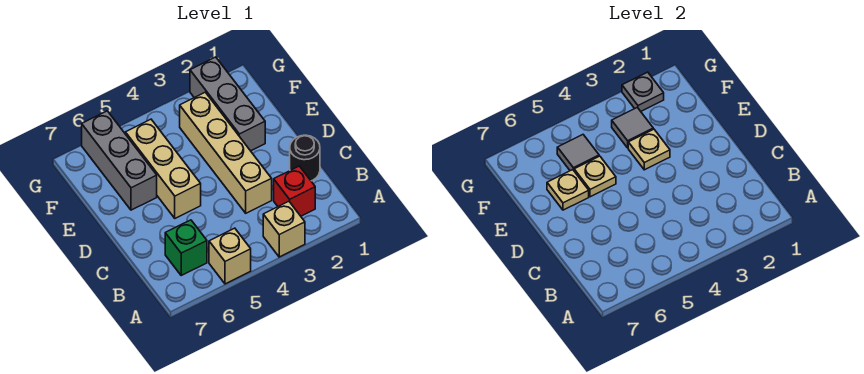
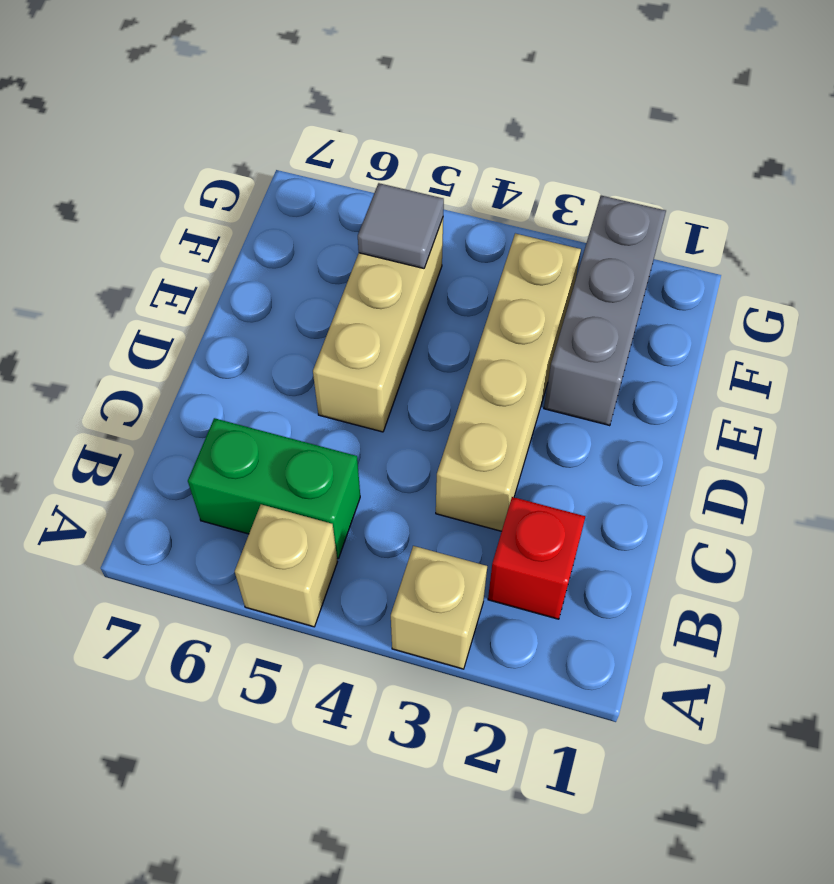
green brick B5:B6 level 1 -> green brick B6 level 1
none -> black round brick C1 level 1
none -> grey brick E6:G6 level 1
none -> tan plate E3 level 2

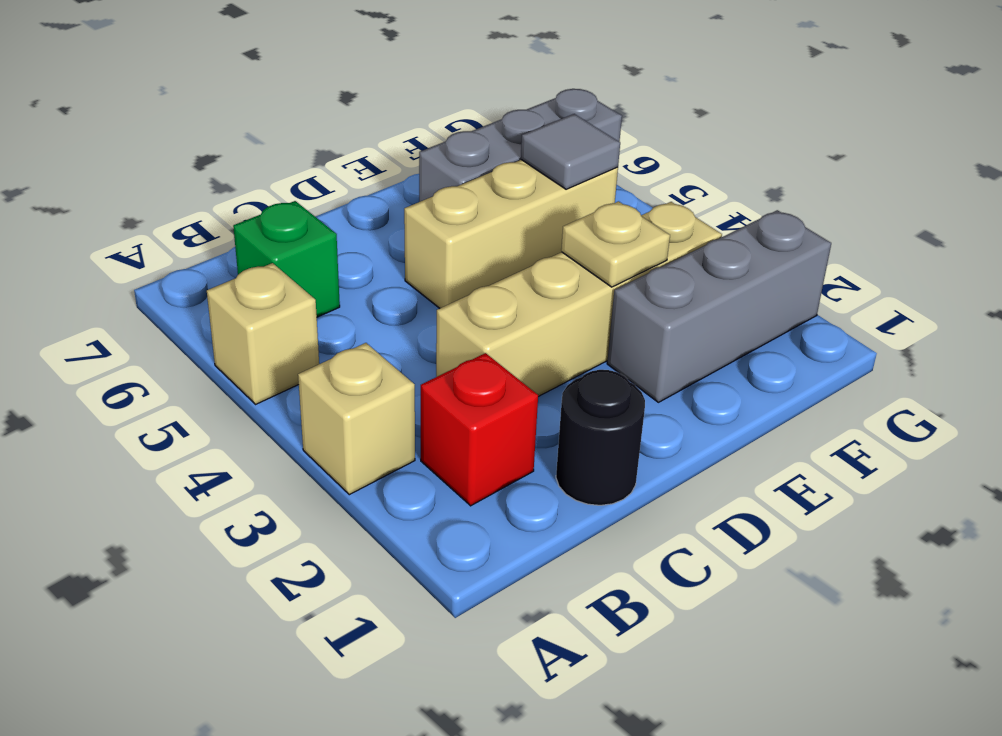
none -> tan plate E5 level 2
none -> tan plate E6 level 2
none -> grey tile F3 level 2

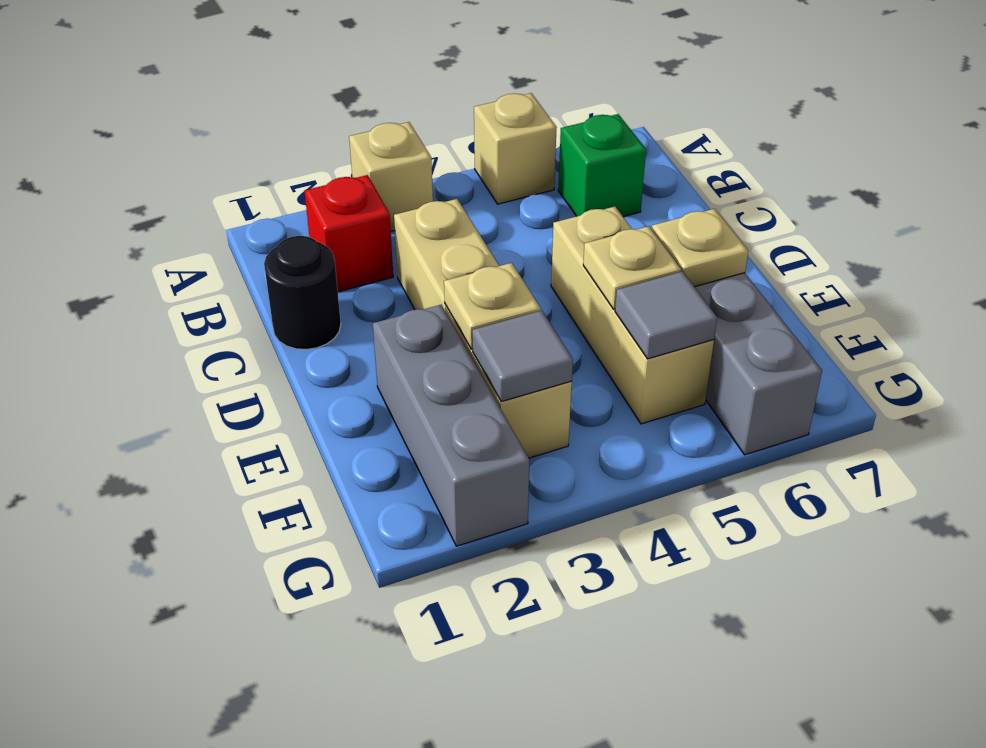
none -> grey plate G2 level 2

